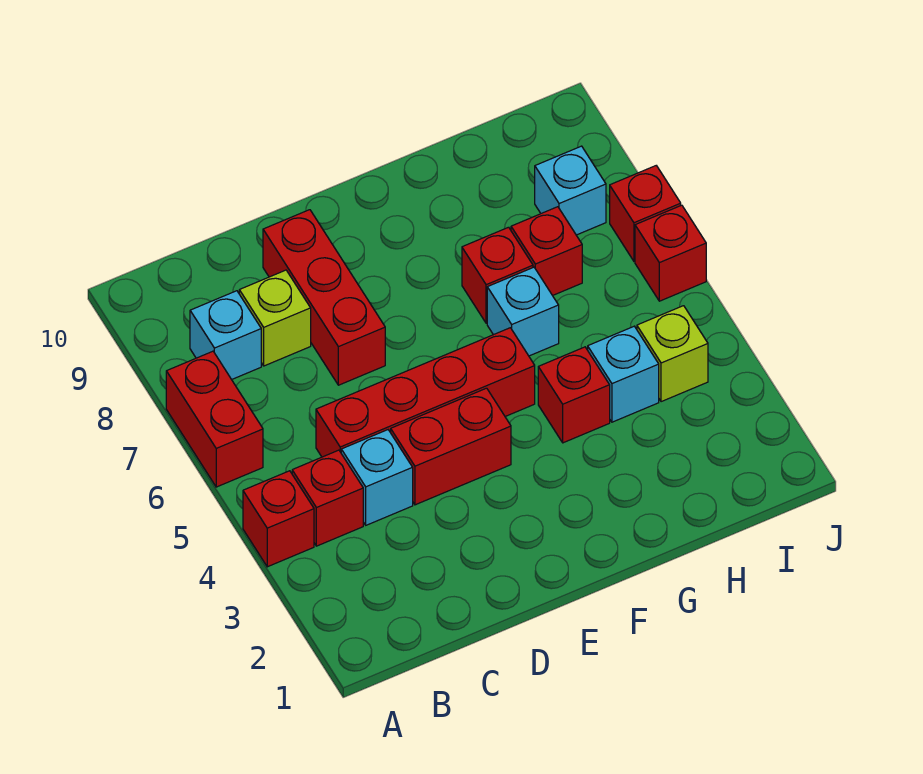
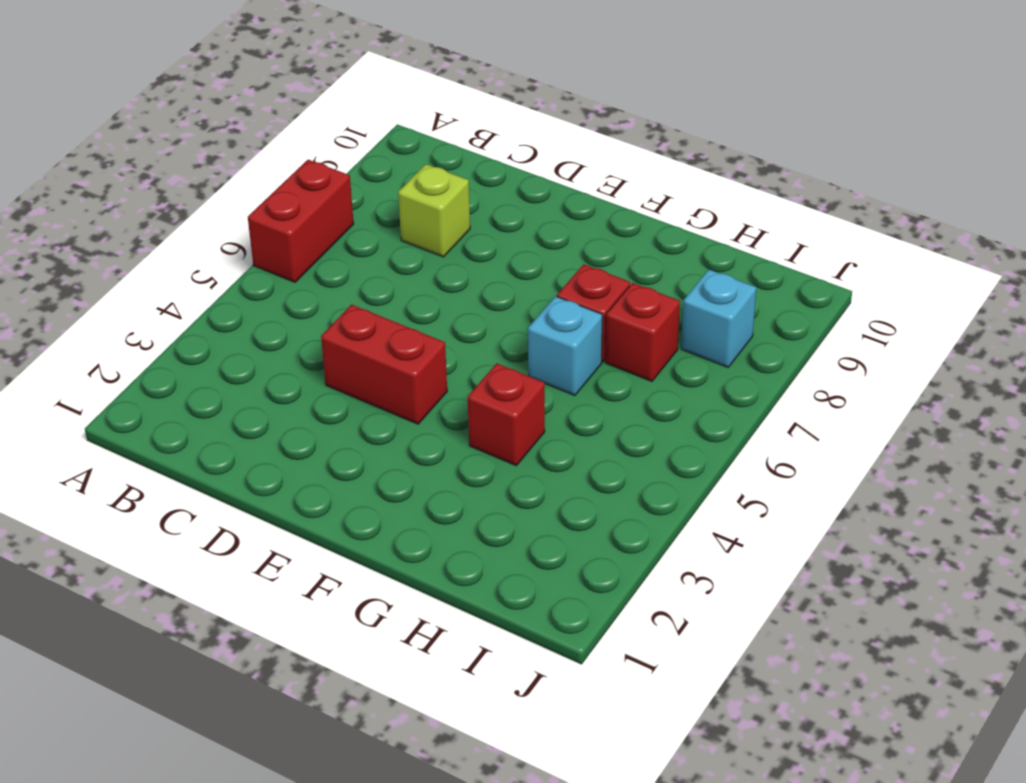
none -> red brick A4 level 1
none -> red brick B4 level 1
none -> cyan brick B8 level 1

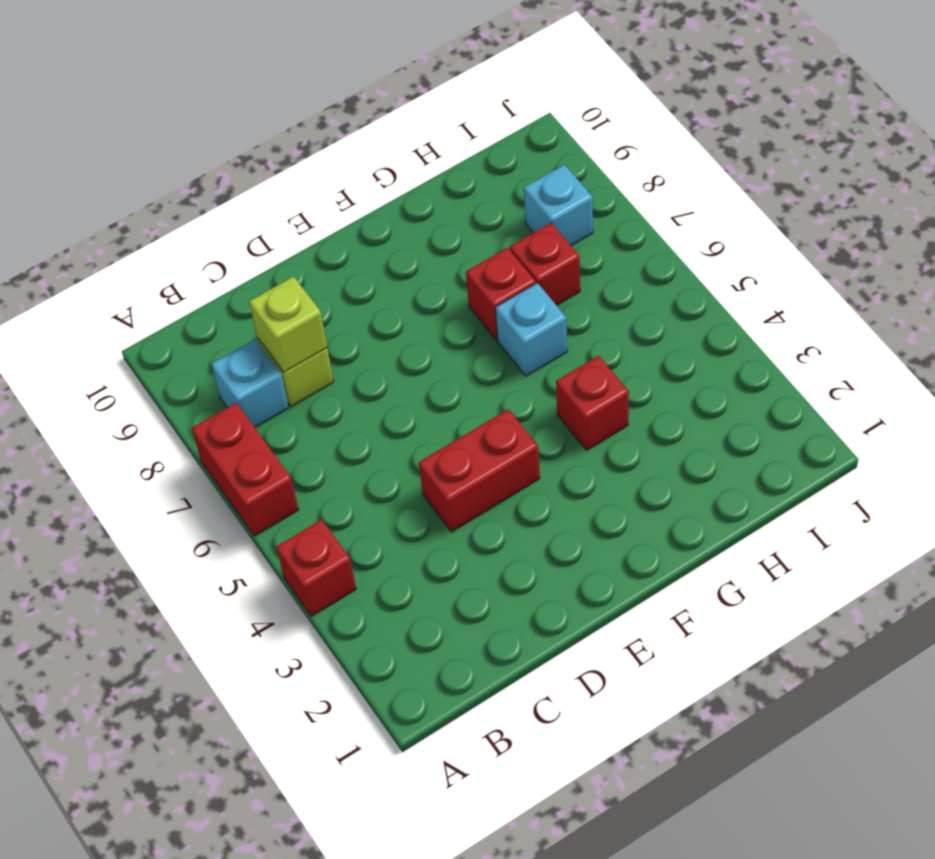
lime brick C8 level 2 -> lime brick I4 level 1
none -> red brick B4 level 1
none -> cyan brick C4 level 1
none -> red brick C5:F5 level 1

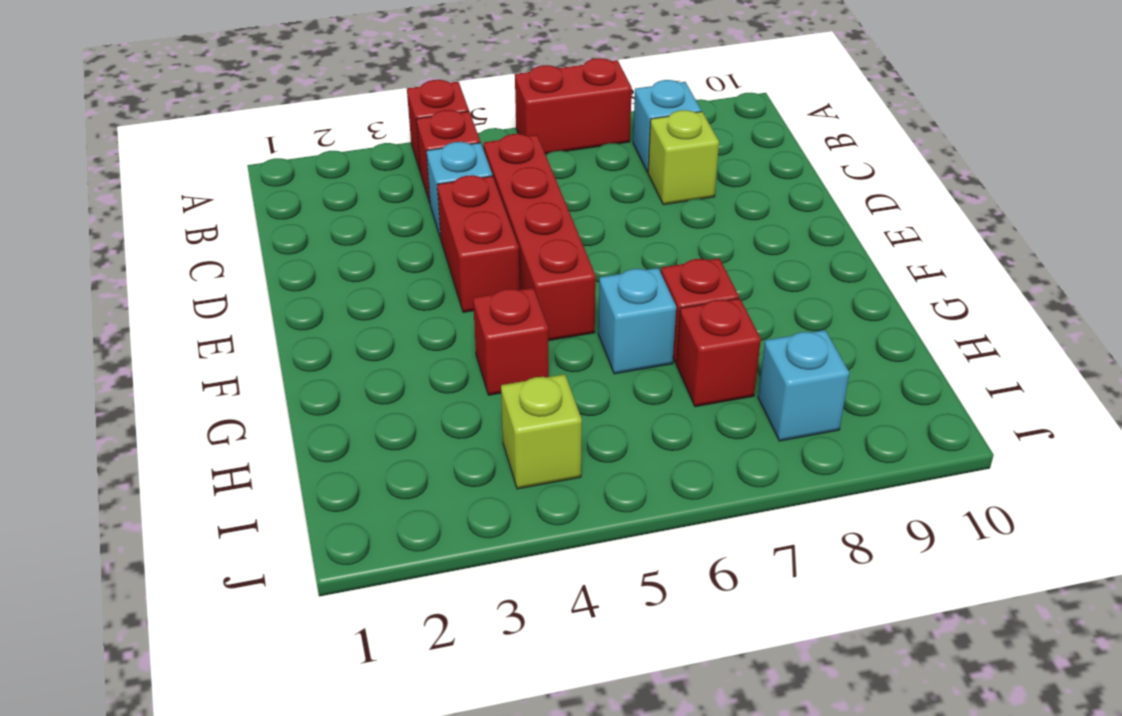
none -> red brick D7:D9 level 1
none -> cyan brick H4 level 1
none -> red brick J6 level 1

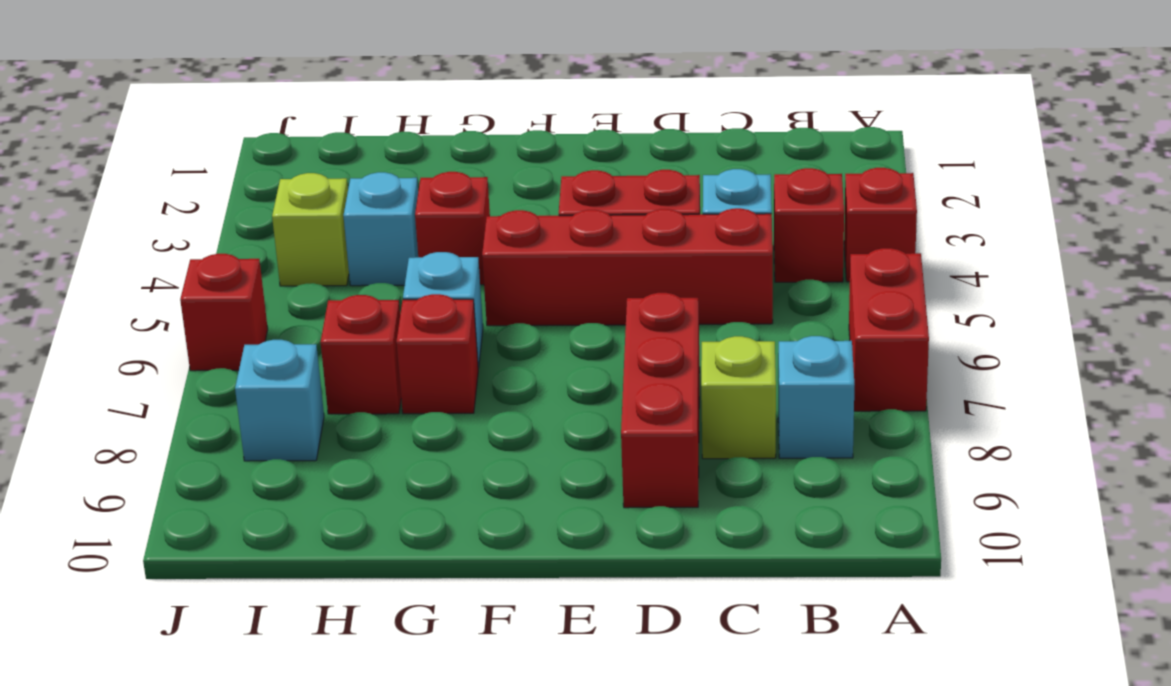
none -> red brick J7 level 1

